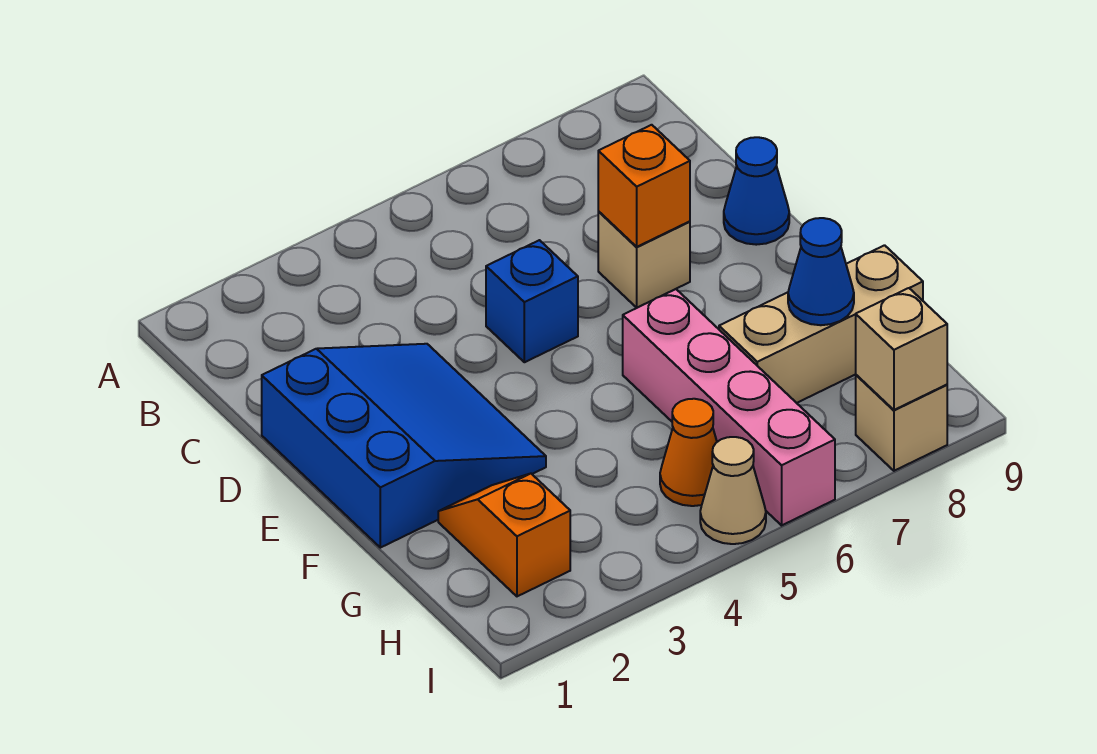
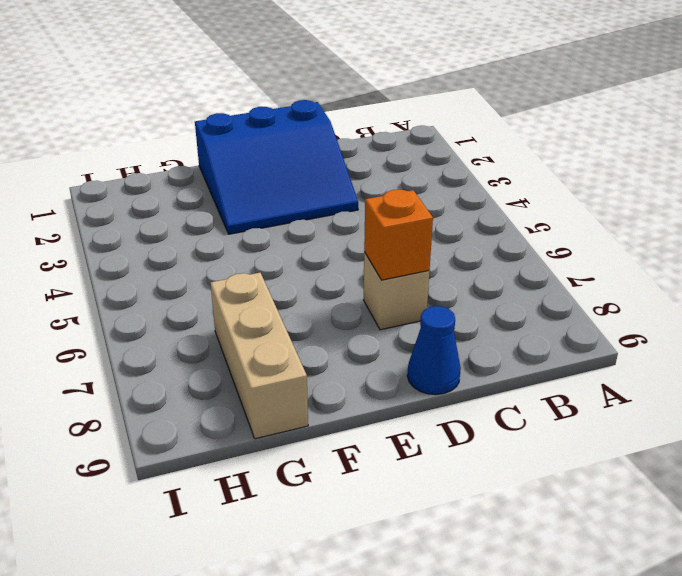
none -> blue brick D5 level 1
none -> pink brick F6:I6 level 1
none -> orange slope G2:H2 level 1 top H

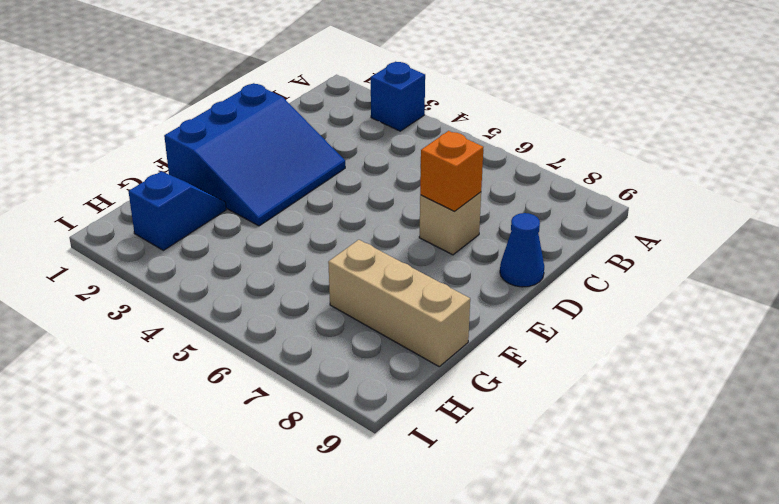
blue brick A3 level 1 -> blue brick D5 level 1
blue slope G2:H2 level 1 top H -> orange slope G2:H2 level 1 top H
none -> pink brick F6:I6 level 1
none -> orange cone H5 level 1
none -> tan cone I5 level 1

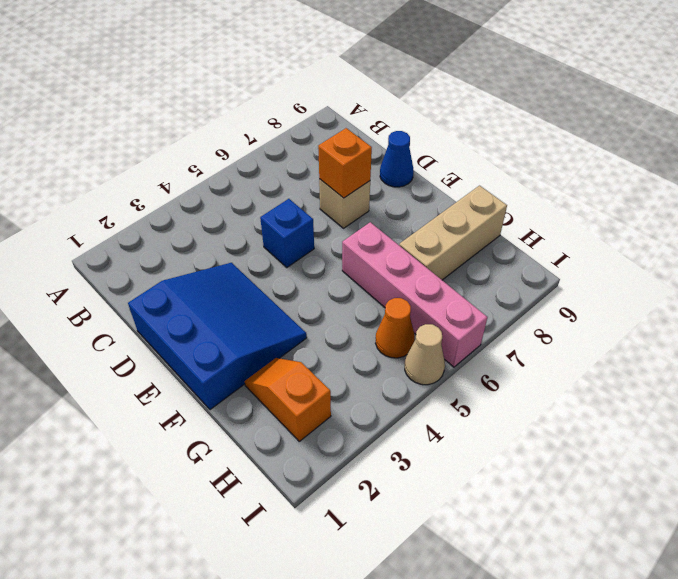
none -> tan brick I8 level 1
none -> blue cone G8 level 2
none -> tan brick I8 level 2

